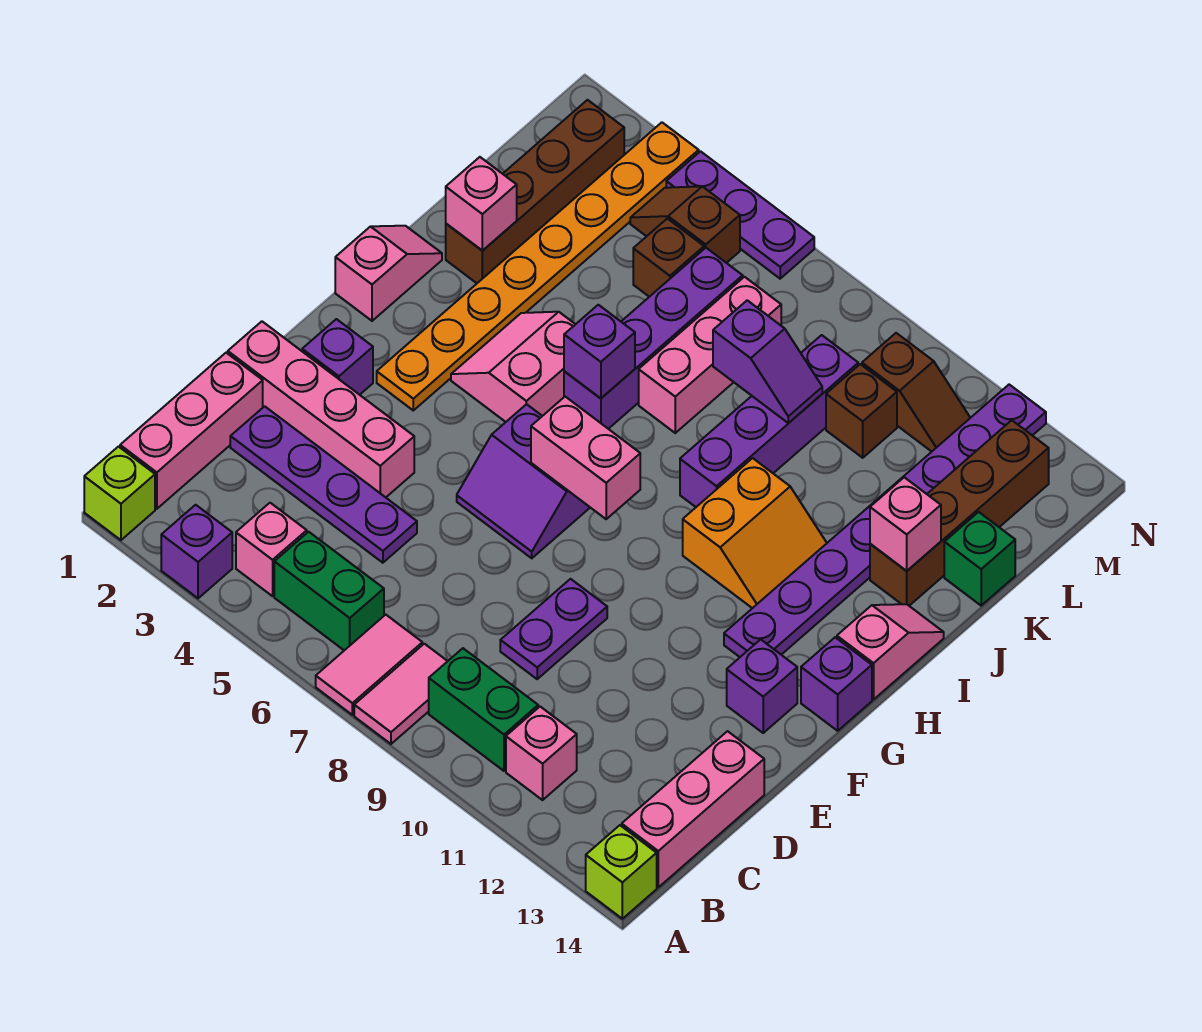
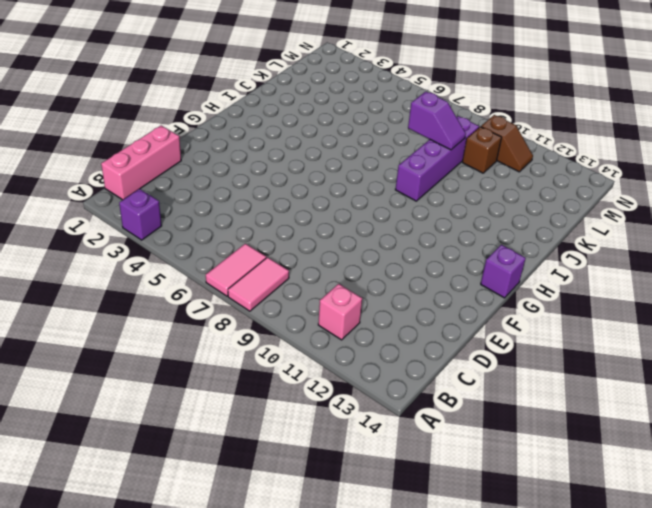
none -> lime brick A1 level 1
none -> lime brick A14 level 1
none -> pink brick B4 level 1
none -> green brick B5:B6 level 1

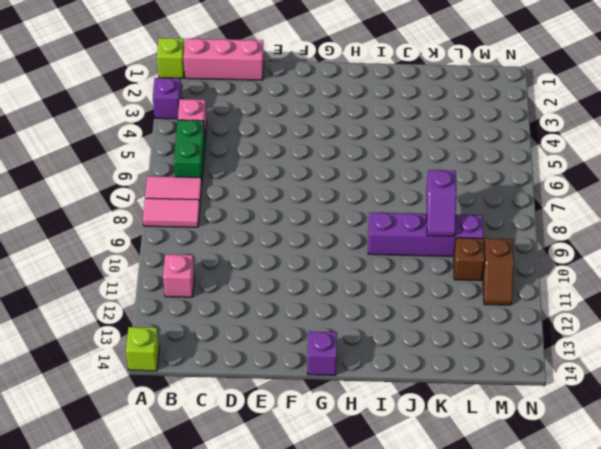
none -> green brick B9:B10 level 1
none -> pink brick B14:D14 level 1
none -> purple plate D2:D5 level 1
none -> purple plate D9:E9 level 1

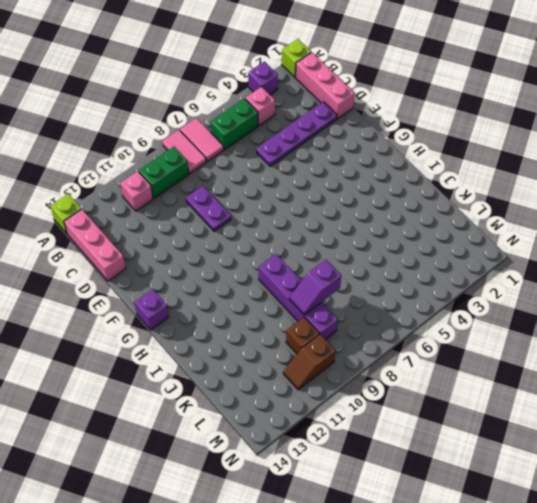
none -> pink brick E1:E4 level 1
none -> purple brick F2 level 1
none -> purple slope F6:G7 level 1 top G
none -> purple brick F13 level 1

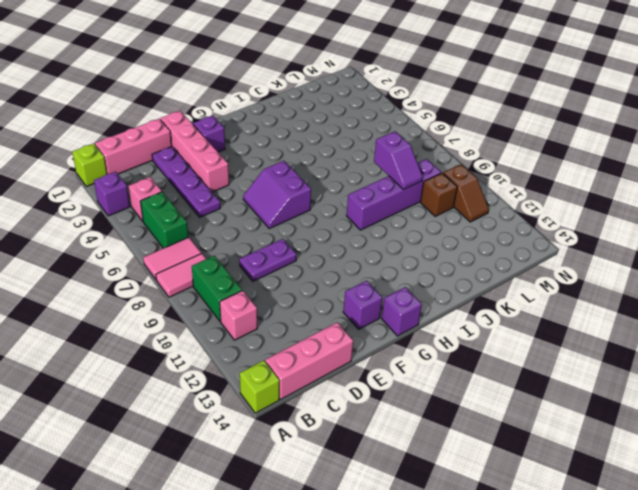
none -> orange plate G3:N3 level 1
none -> purple plate G12:N12 level 1
none -> pink slope H1:I1 level 1 top H
none -> pink slope H4:I5 level 1 top 5

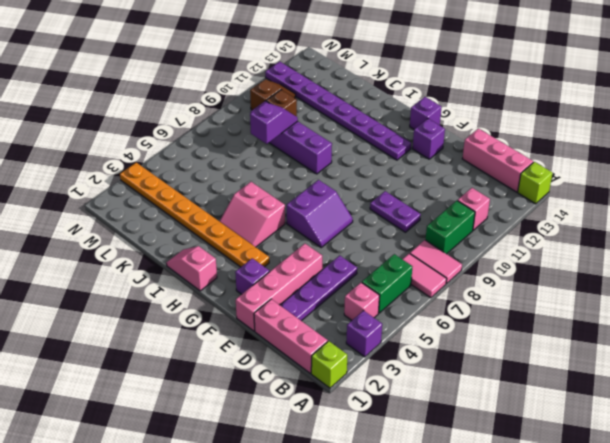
none -> orange slope H10:I11 level 1 top 10
none -> pink slope H14:I14 level 1 top H
none -> purple brick I6:L6 level 1
none -> brown brick J2:M2 level 1

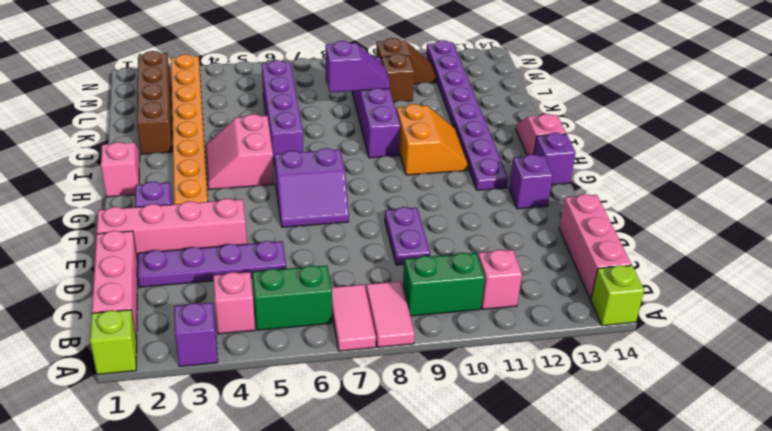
none -> pink brick J7:L7 level 1
none -> brown brick J13:M13 level 1
none -> green brick K14 level 1
none -> brown brick L5 level 1

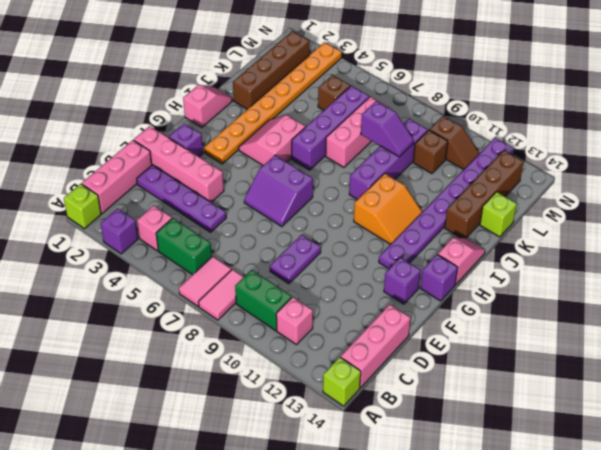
lime brick K14 level 1 -> green brick K14 level 1
none -> brown slope M4:M5 level 1 top 5
none -> purple plate N4:N6 level 1
none -> pink brick G7:G8 level 2
none -> purple brick I6 level 2

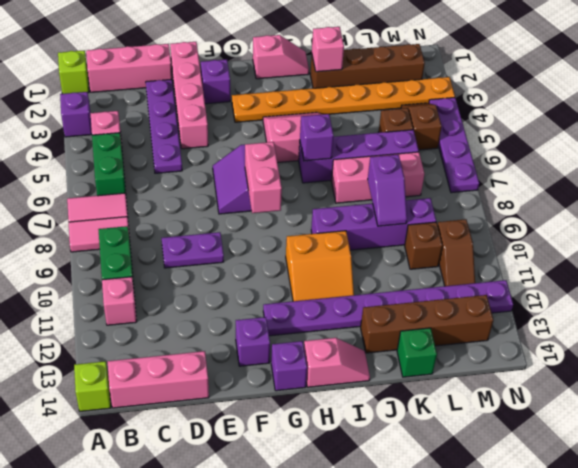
purple plate N4:N7 level 1 -> purple plate N4:N6 level 1
none -> pink brick J13 level 2

